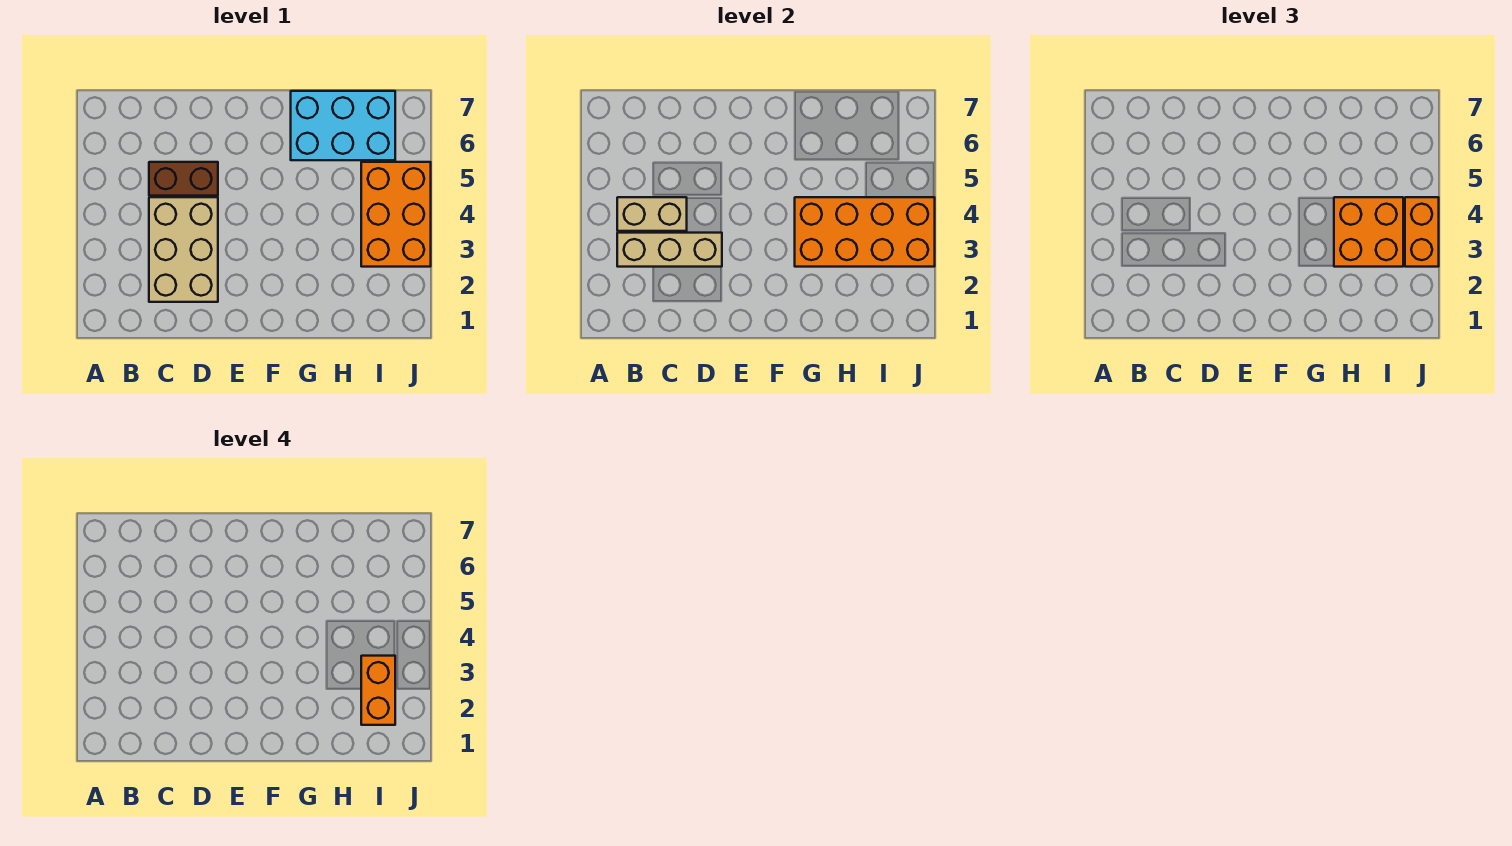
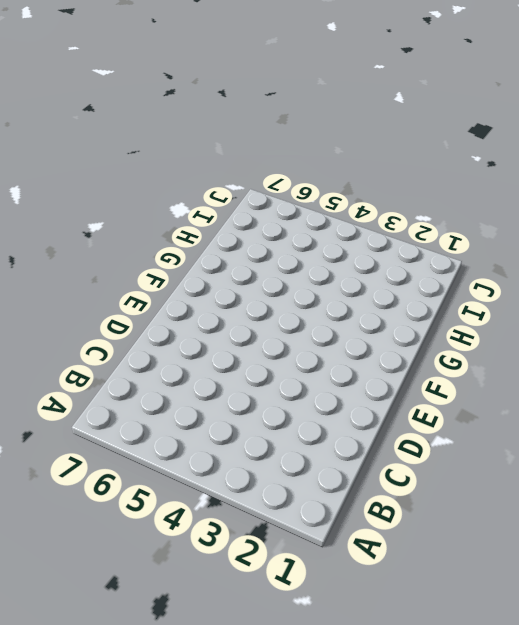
none -> tan brick C2:D4 level 1
none -> brown brick C5:D5 level 1

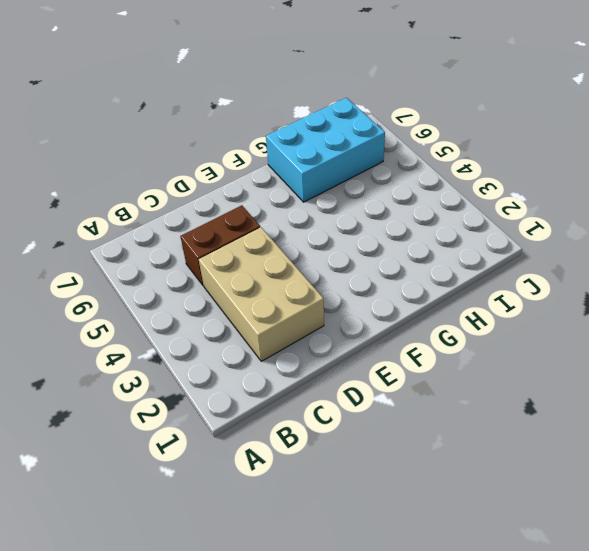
none -> orange brick I3:J5 level 1
none -> tan brick B3:D3 level 2

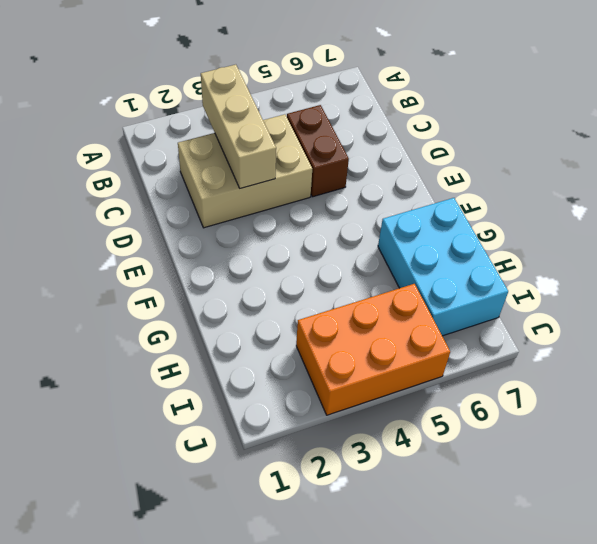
none -> tan brick B4:C4 level 2
none -> orange brick G3:J4 level 2

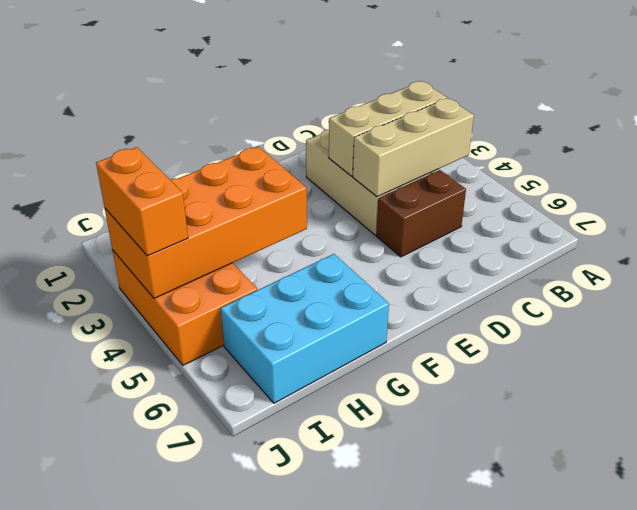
tan brick B4:D4 level 2 -> tan brick B4:C4 level 2
none -> orange brick H3:I4 level 3
none -> orange brick I2:I3 level 4

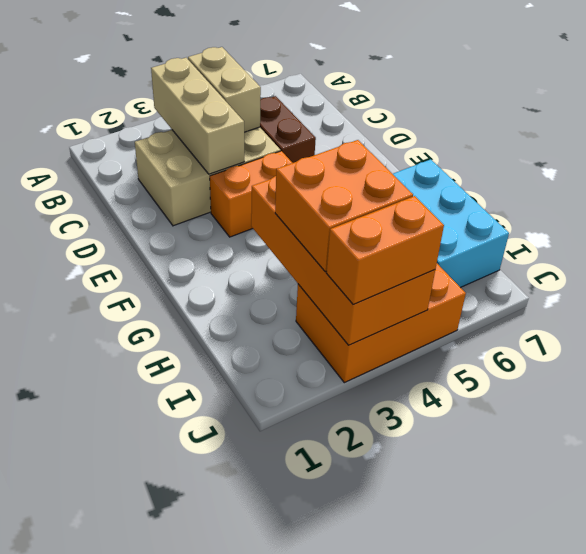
orange brick E3:E4 level 1 -> orange brick I2:I3 level 4

